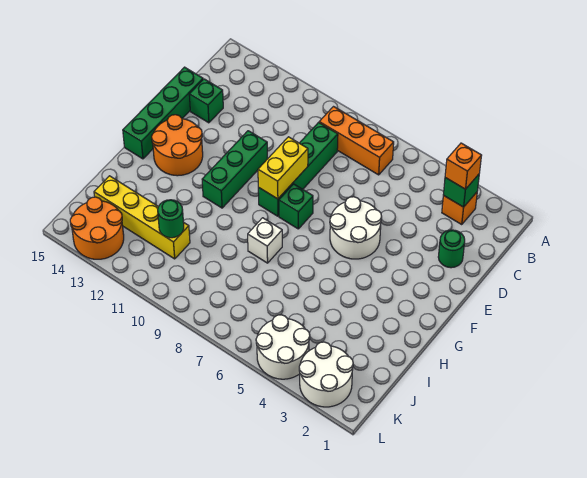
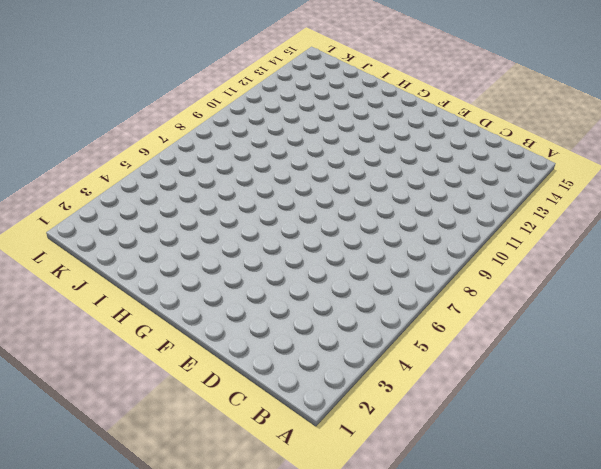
none -> orange brick B3 level 1
none -> orange brick B7:B9 level 1
none -> green brick C9:F9 level 1

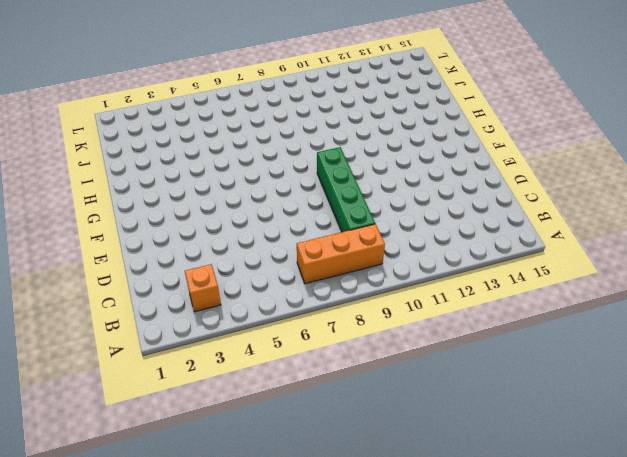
none -> green round brick D2 level 1
none -> green brick D14 level 1
none -> green brick D15:G15 level 1

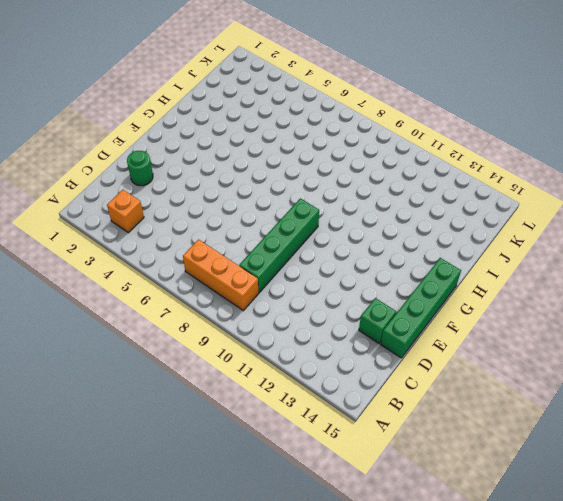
none -> white round brick E5:F6 level 1
none -> green brick E11:G11 level 1
none -> green brick F8 level 1

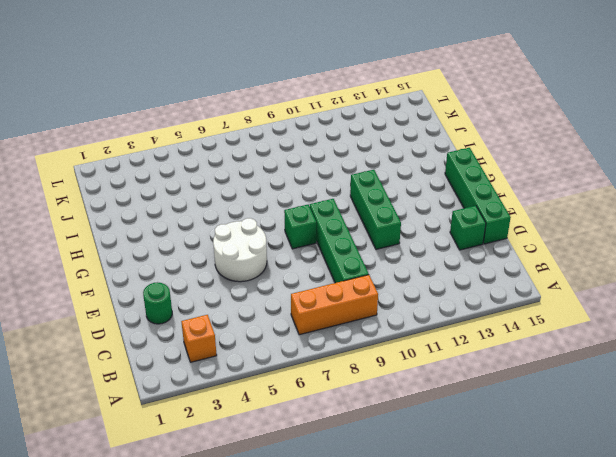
none -> orange round brick F13:G14 level 1
none -> white brick H8 level 1
none -> yellow brick J11:J14 level 1

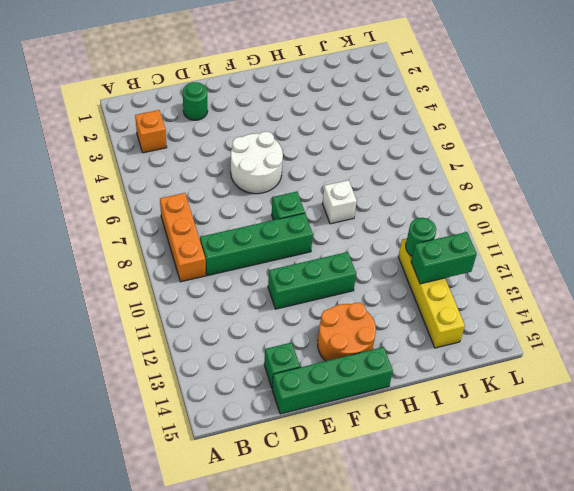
green brick J12:K12 level 2 -> none
none -> white round brick K2:L3 level 1
none -> white round brick K4:L5 level 1
none -> orange round brick K13:L14 level 1

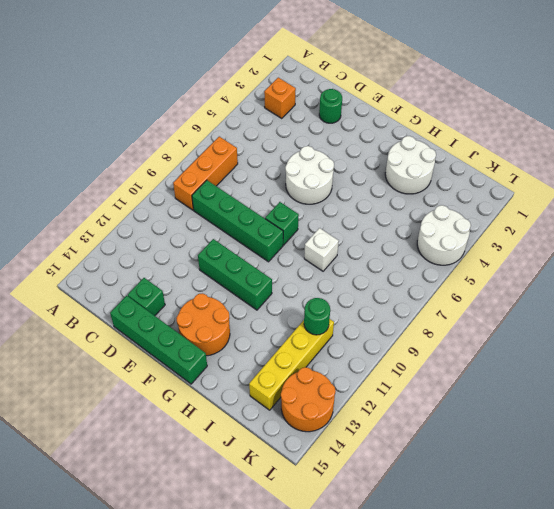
white round brick H2:I3 level 1 -> white round brick K2:L3 level 1
none -> green brick B3 level 2
none -> yellow brick E9:F9 level 2
none -> orange brick B3 level 3

